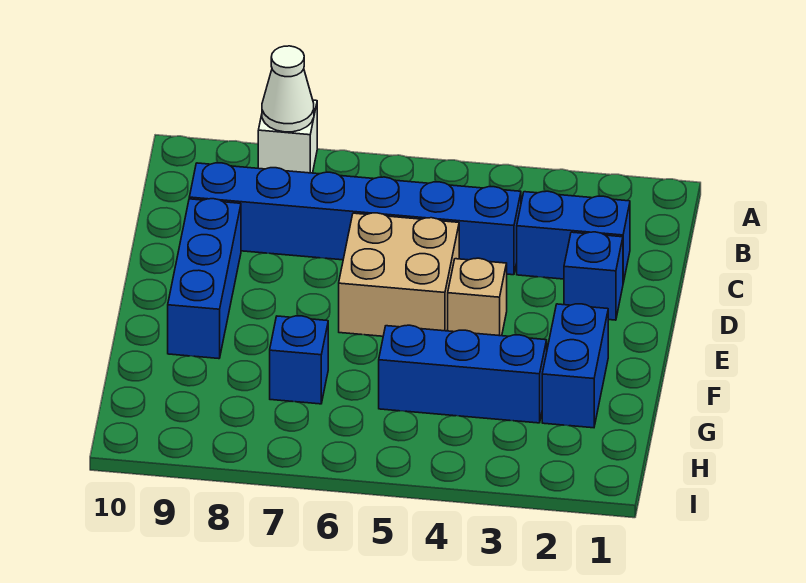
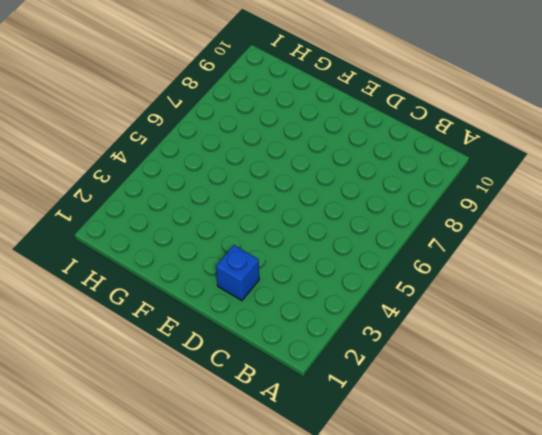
none -> white brick A8 level 1
none -> blue brick C2:C3 level 1

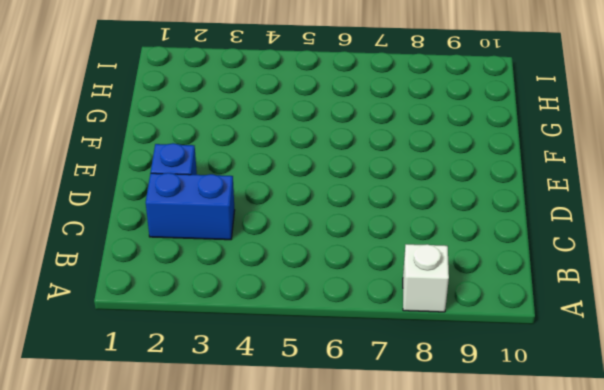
none -> blue brick C4:C9 level 1
none -> tan brick D5:E6 level 1

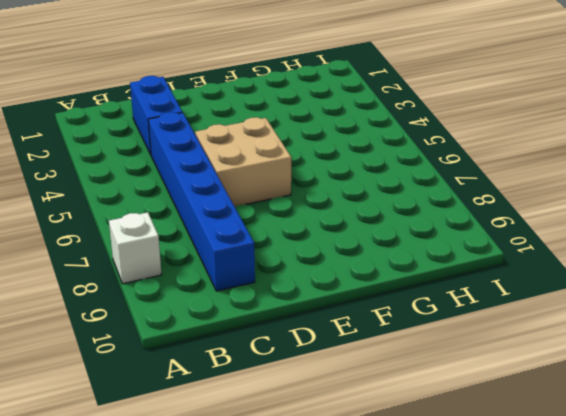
none -> blue brick D2 level 1
none -> blue brick D9:F9 level 1

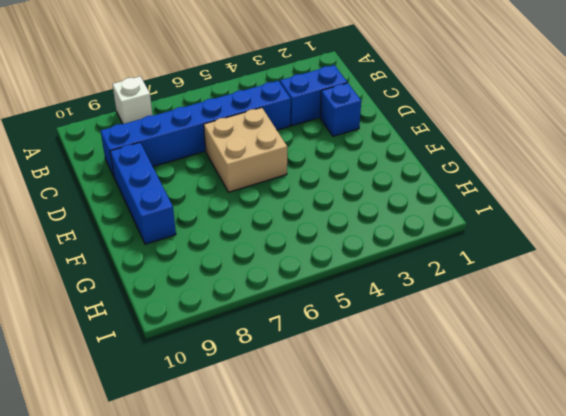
none -> tan brick E4 level 1
none -> blue brick F2:G2 level 1

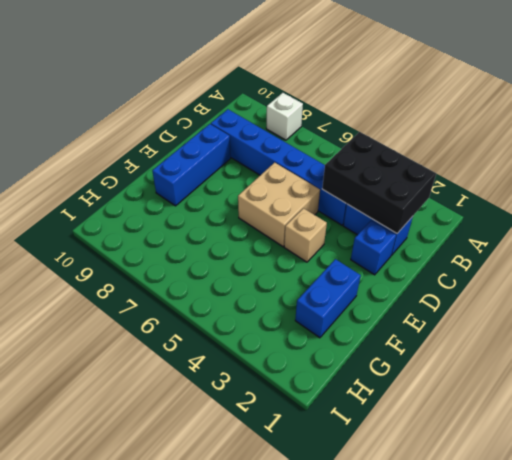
black brick B2:C4 level 2 -> none
none -> blue brick G3:G5 level 1
none -> blue brick G7 level 1

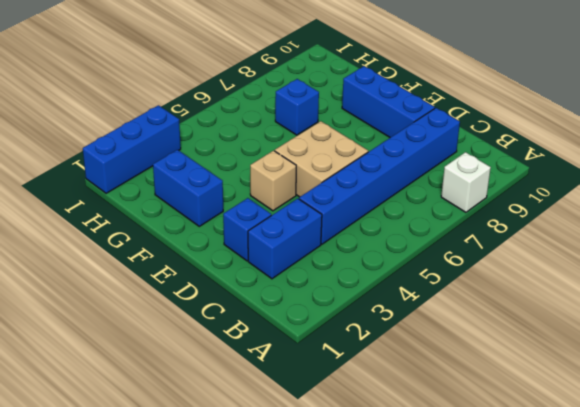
blue brick I1:I3 level 1 -> blue brick G3:G5 level 1
none -> white cone A8 level 2

